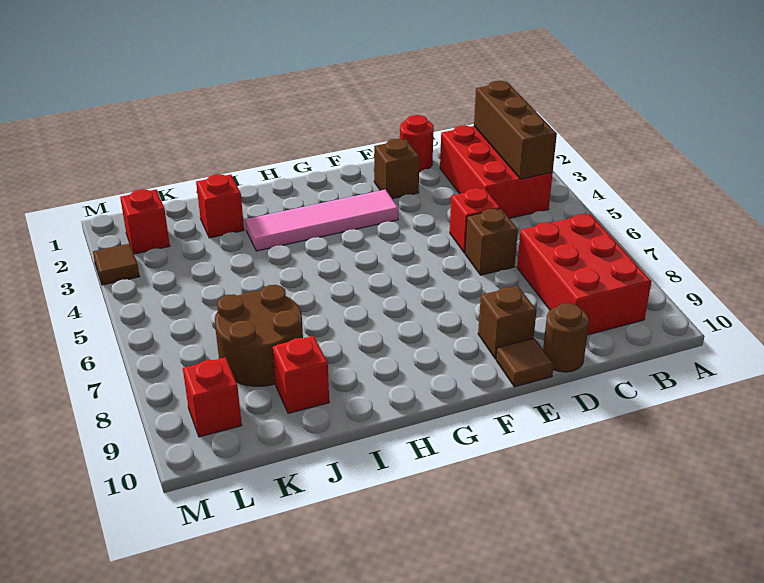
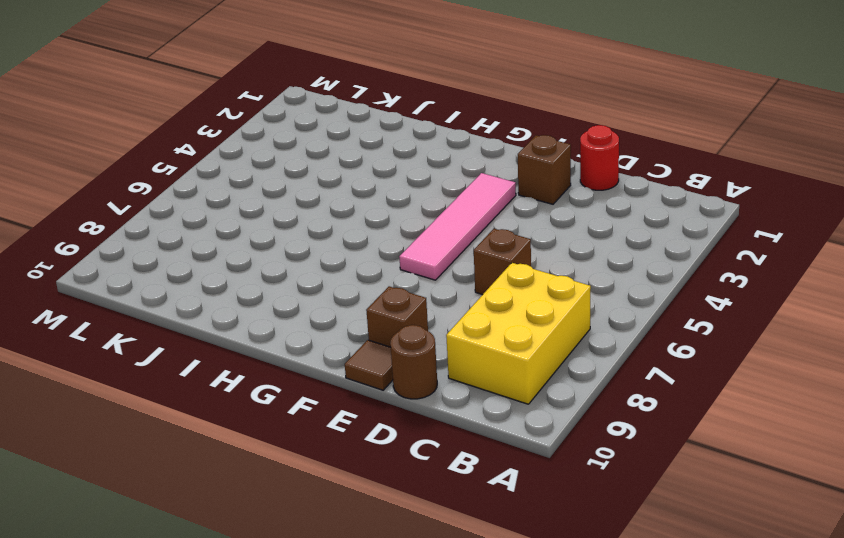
yellow brick B7:C9 level 1 -> red brick B7:C9 level 1
pink tile F3:F6 level 1 -> pink tile F3:I3 level 1
none -> red brick B2:C4 level 1
none -> red brick D5 level 1
none -> red brick J2 level 1

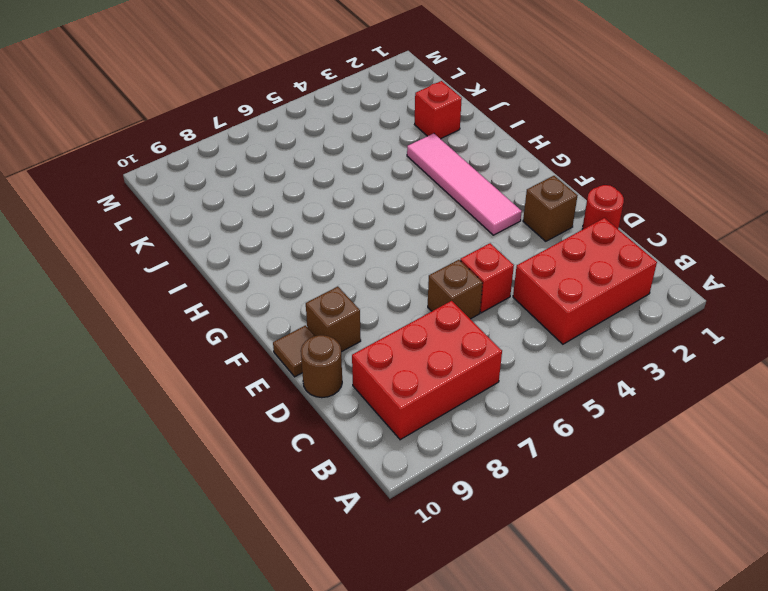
none -> brown round brick J7:K8 level 1
none -> red brick J9 level 1
none -> red brick L2 level 1

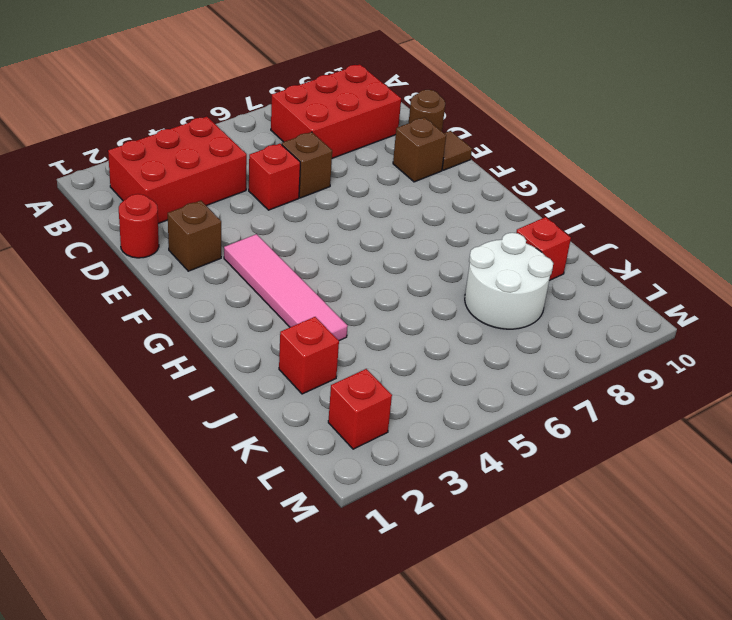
white round brick J7:K8 level 1 -> brown round brick J7:K8 level 1
none -> red brick L9 level 1
none -> brown tile M3 level 1
none -> brown brick B2:B4 level 2

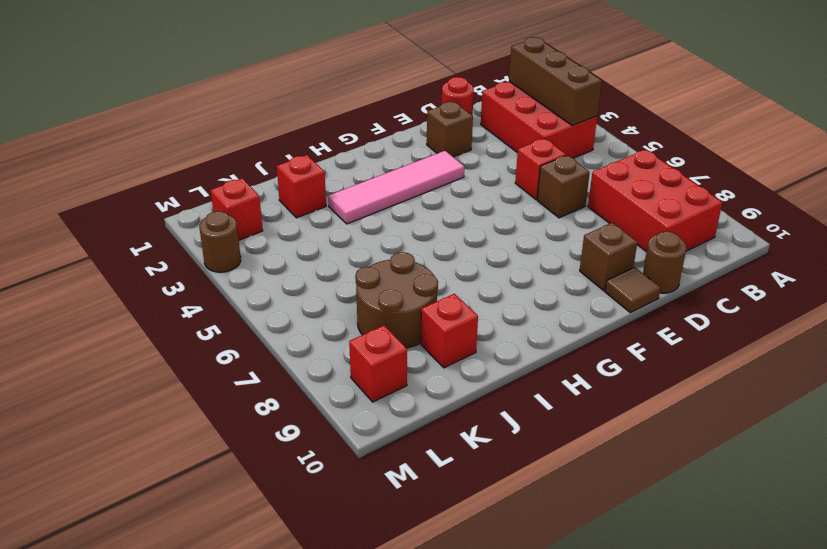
brown round brick M3 level 1 -> brown tile M3 level 1

